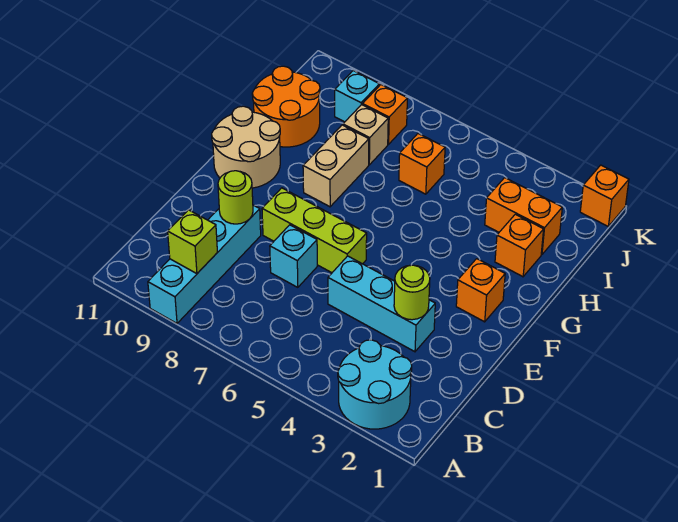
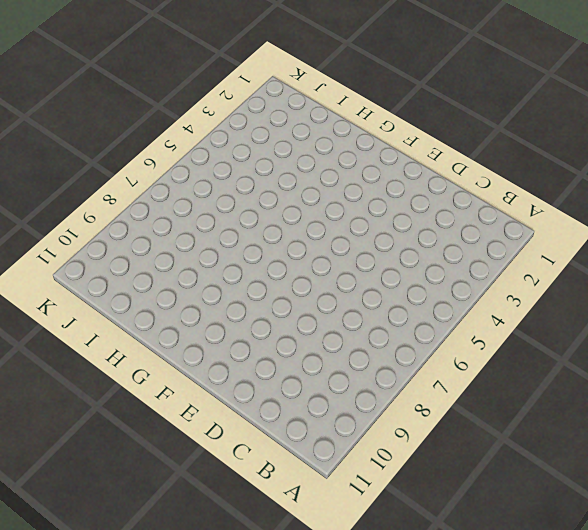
none -> cyan round brick A2:B3 level 1
none -> cyan brick A9:D9 level 1
none -> cyan brick D3:D5 level 1

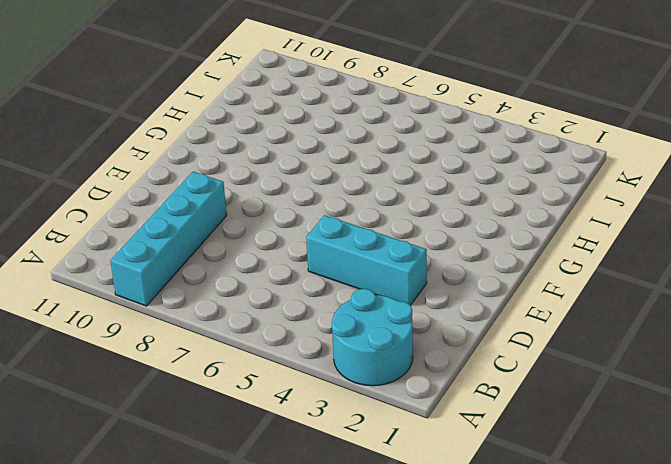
none -> cyan brick D7 level 1
none -> lime brick E6:E8 level 1
none -> orange brick F2 level 1

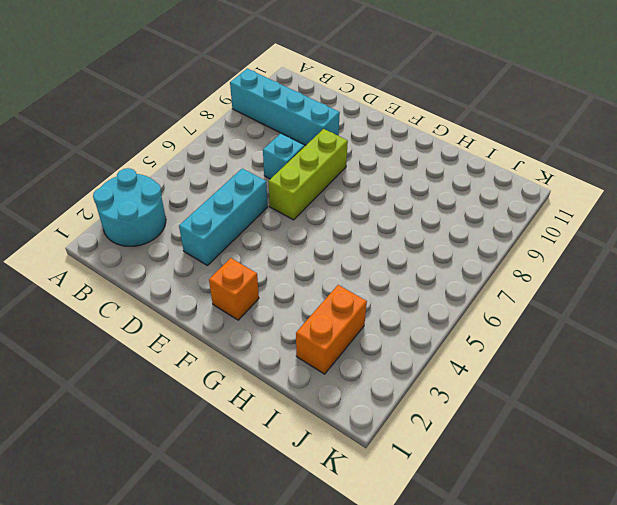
none -> tan round brick F10:G11 level 1
none -> tan brick G8:H8 level 1
none -> orange brick H2 level 1

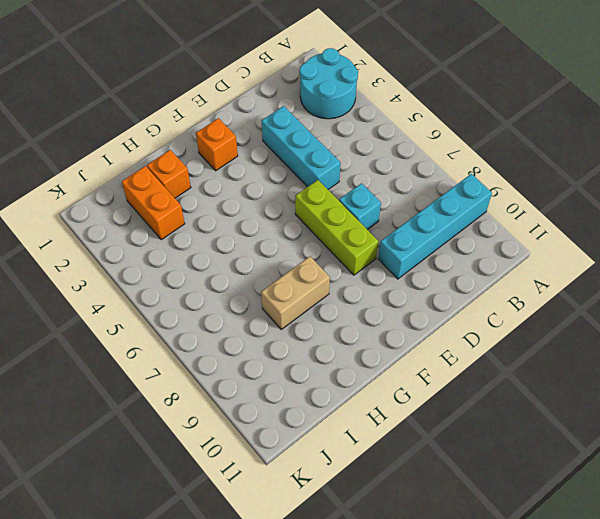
none -> tan round brick F10:G11 level 1
none -> orange round brick H10:I11 level 1
none -> orange brick I6 level 1

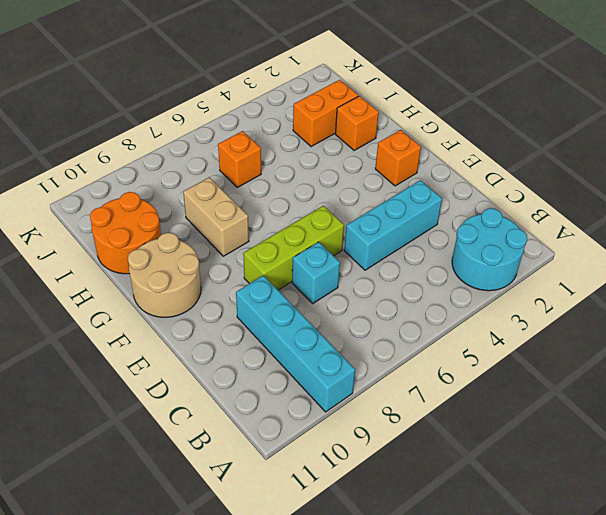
none -> tan brick I8 level 1
none -> orange brick J8 level 1
none -> cyan brick J9 level 1

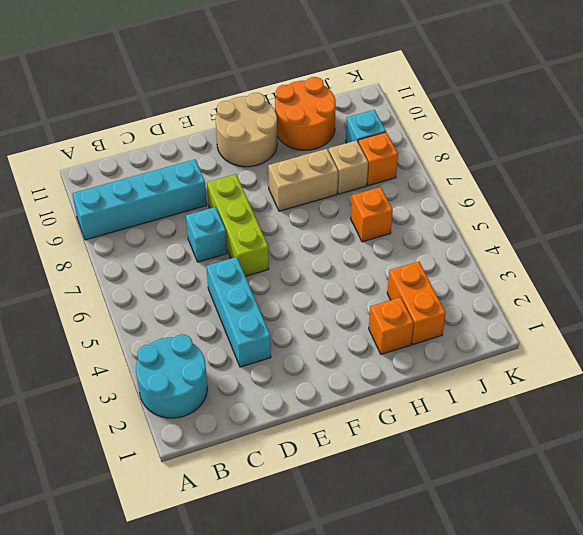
none -> orange brick F2 level 1
none -> orange brick K1 level 1
none -> lime brick B9 level 2

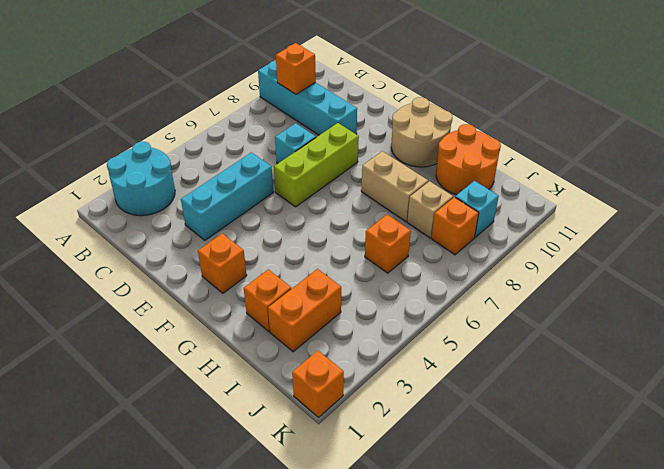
orange brick B9 level 2 -> lime brick B9 level 2
none -> lime round brick D3 level 2
none -> lime round brick D9 level 2

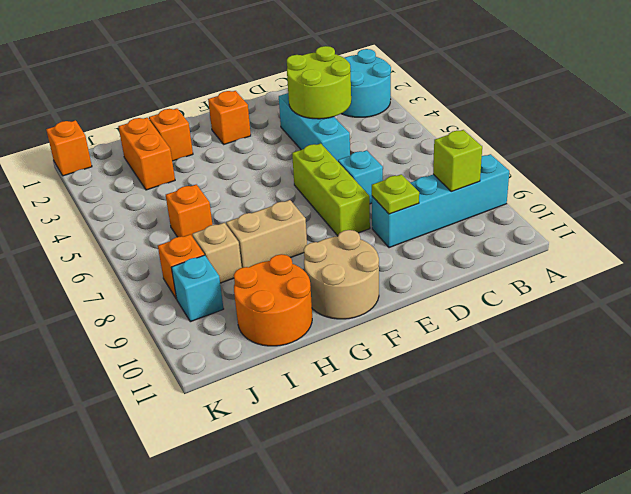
lime round brick C3:D4 level 2 -> lime round brick D3 level 2
lime plate D9 level 2 -> lime round brick D9 level 2

